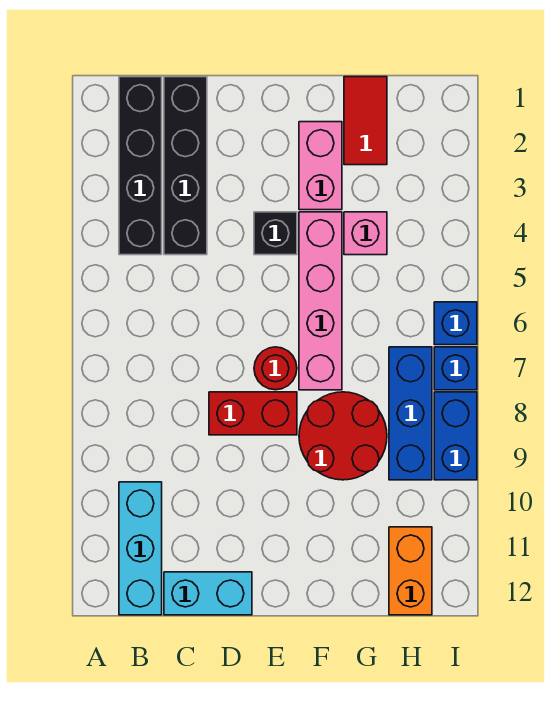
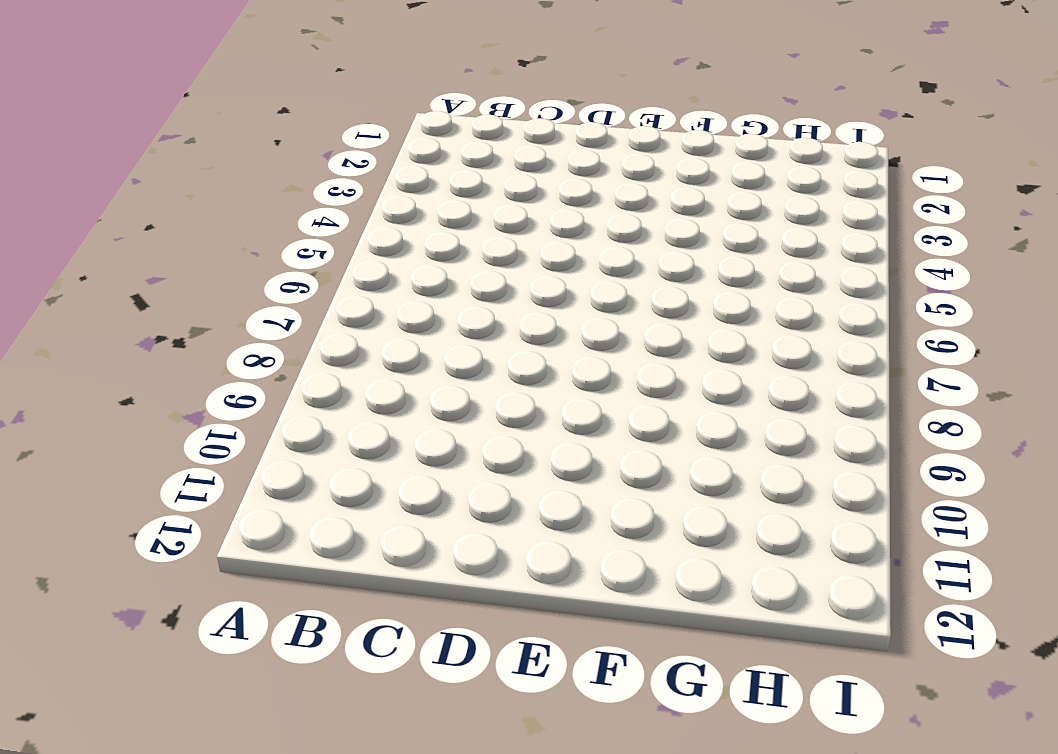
none -> black brick B1:B4 level 1
none -> cyan brick B10:B12 level 1
none -> black brick C1:C4 level 1

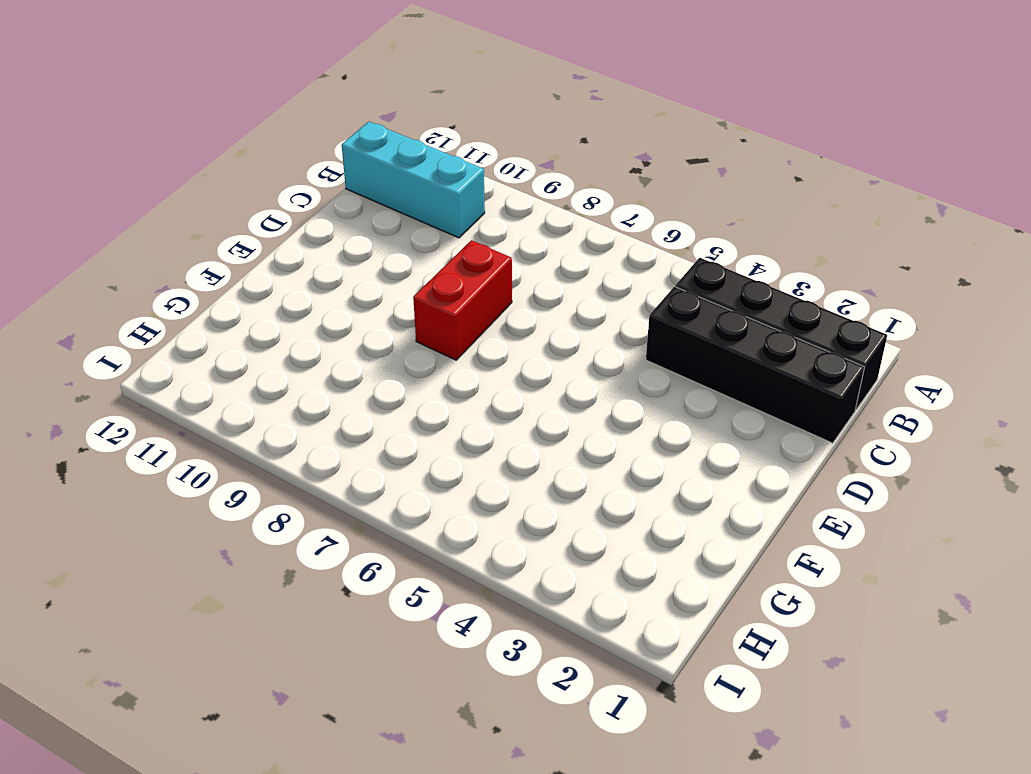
none -> cyan brick C12:D12 level 1
none -> black brick E4 level 1
none -> red round brick E7 level 1

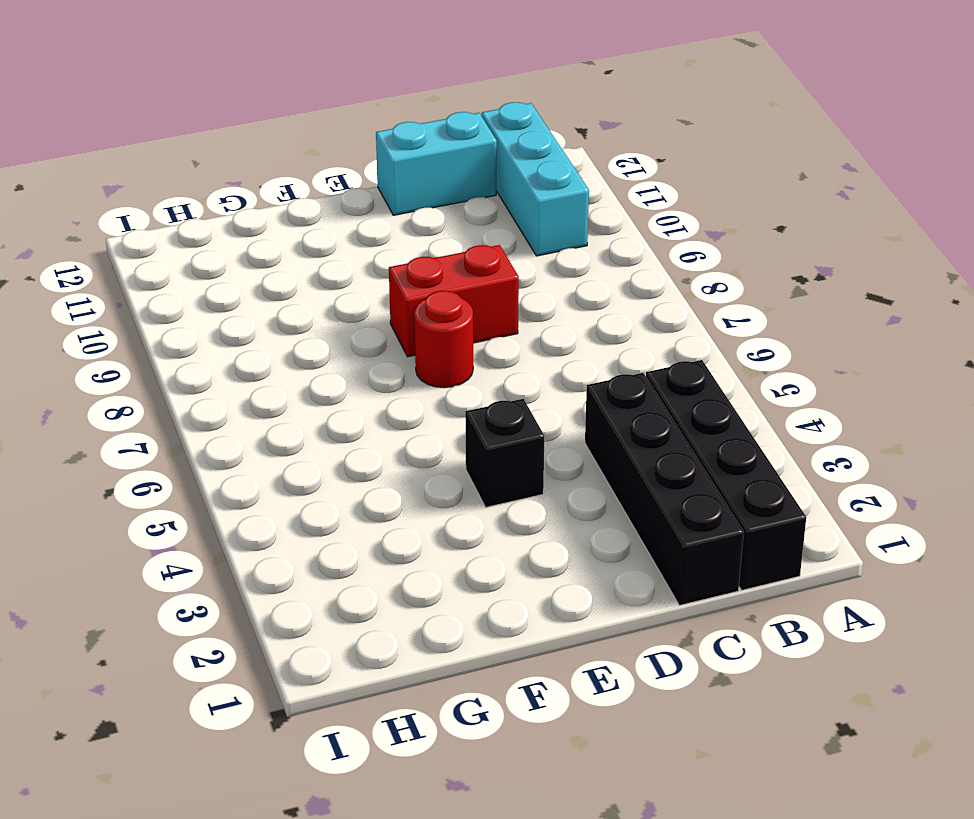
none -> pink brick F2:F3 level 1
none -> pink brick F4:F7 level 1
none -> red round brick F8:G9 level 1

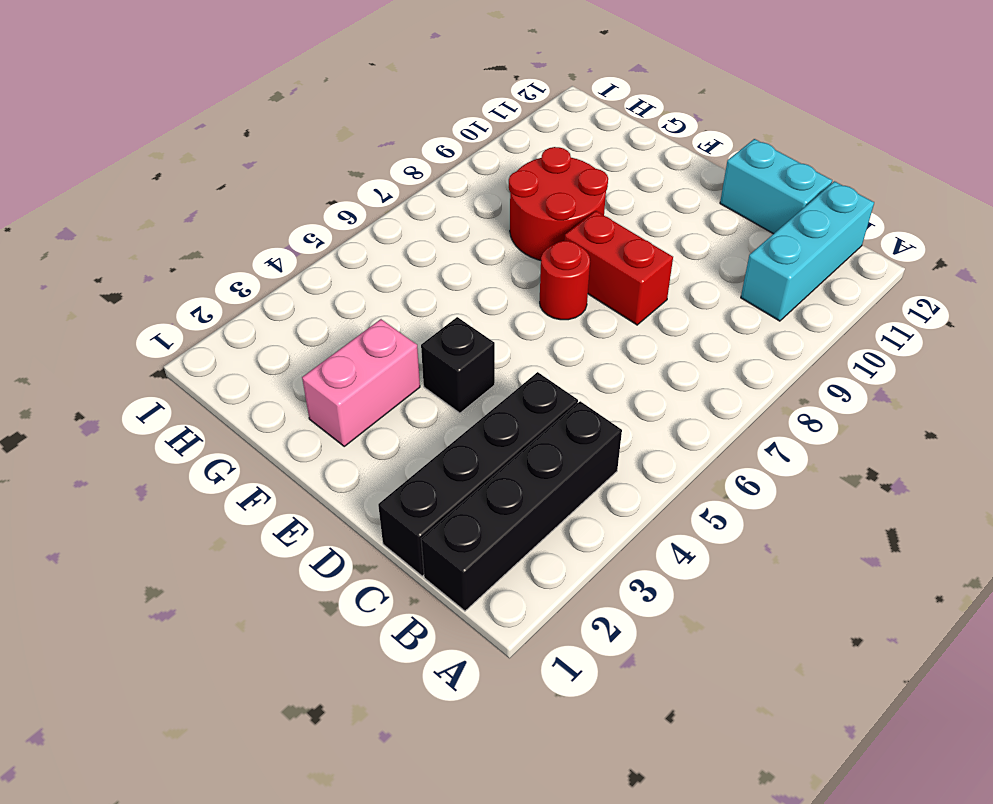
none -> pink brick F4:F7 level 1
none -> red tile G1:G2 level 1
none -> pink brick G4 level 1

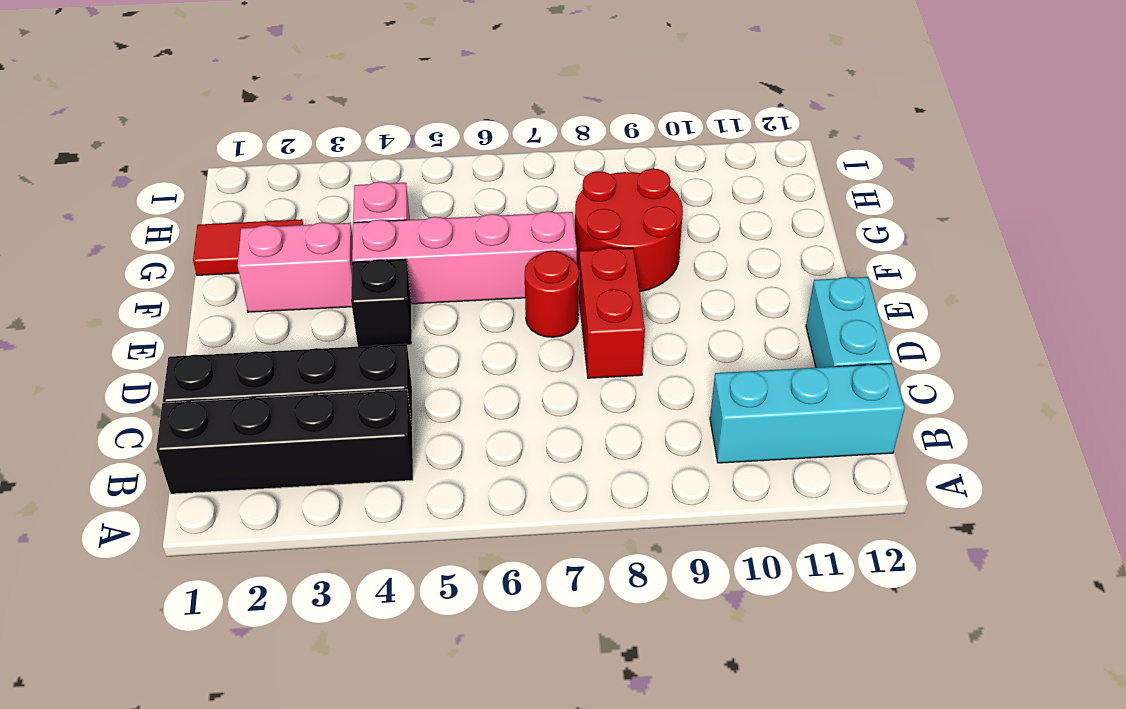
none -> blue brick H7:H9 level 1
none -> orange brick H11:H12 level 1
none -> blue brick I6 level 1

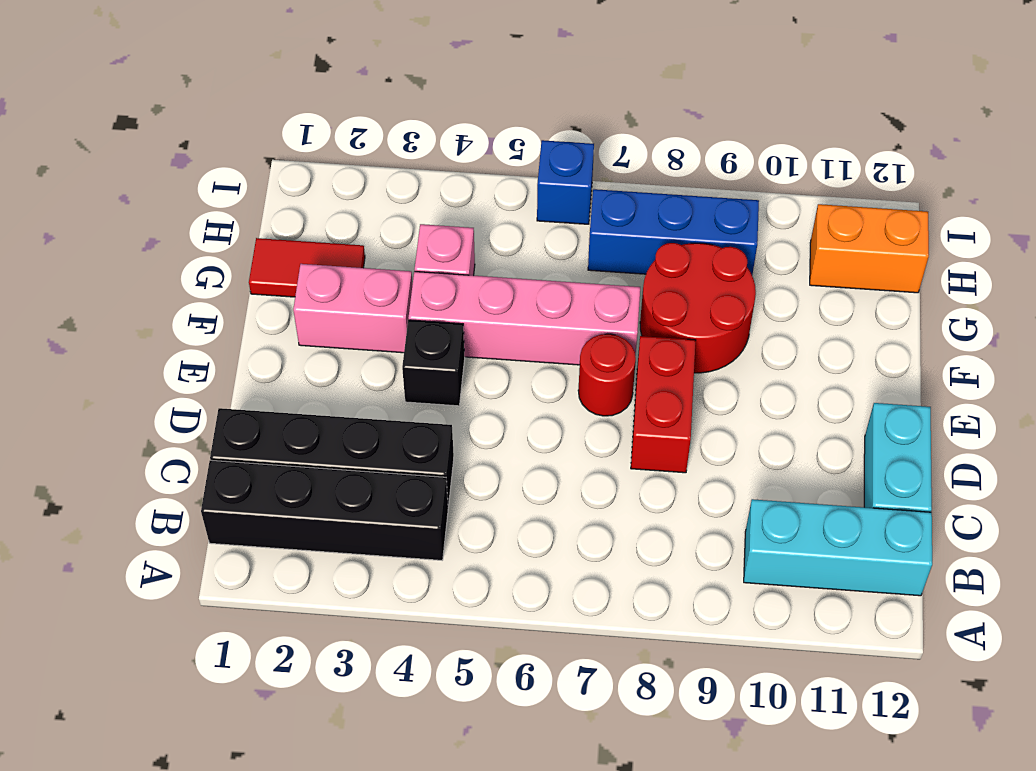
none -> blue brick I7 level 1
none -> blue brick I8:I9 level 1

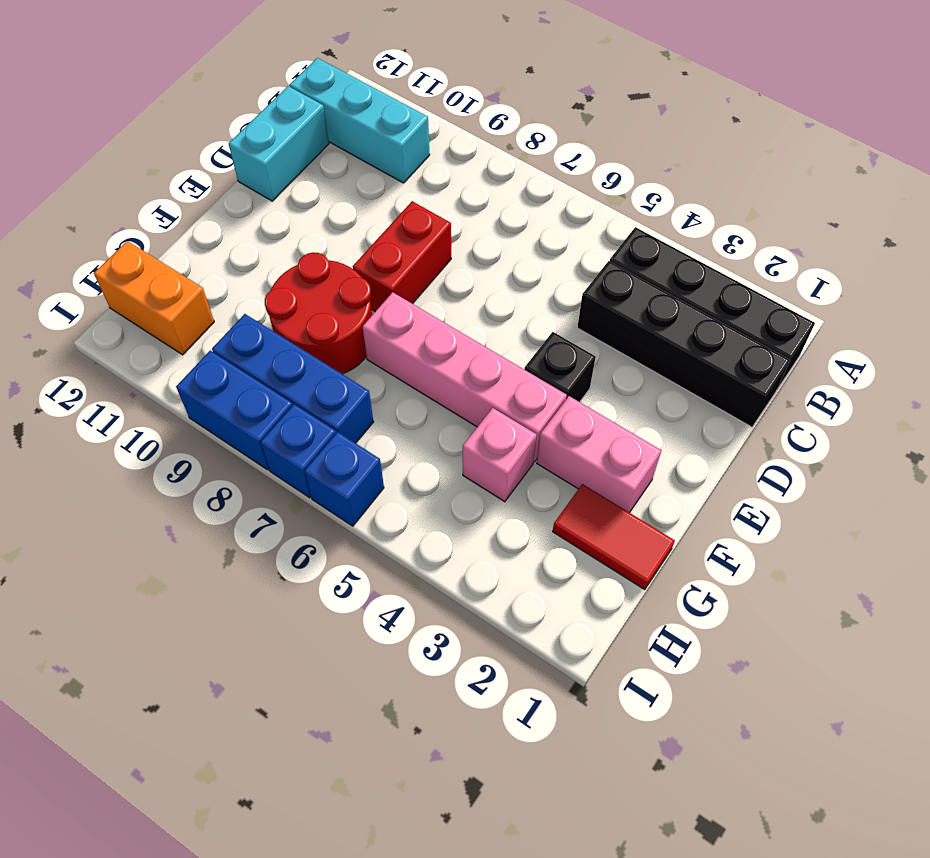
none -> red round brick E7 level 1

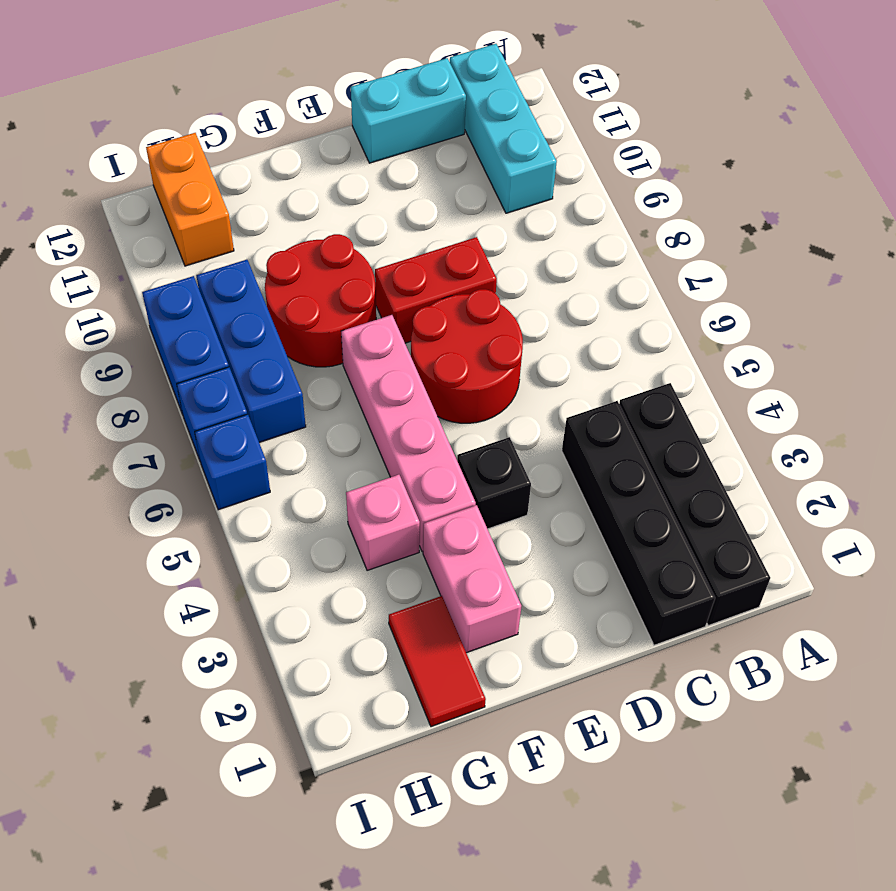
red round brick D6:E7 level 1 -> red round brick E7 level 1

